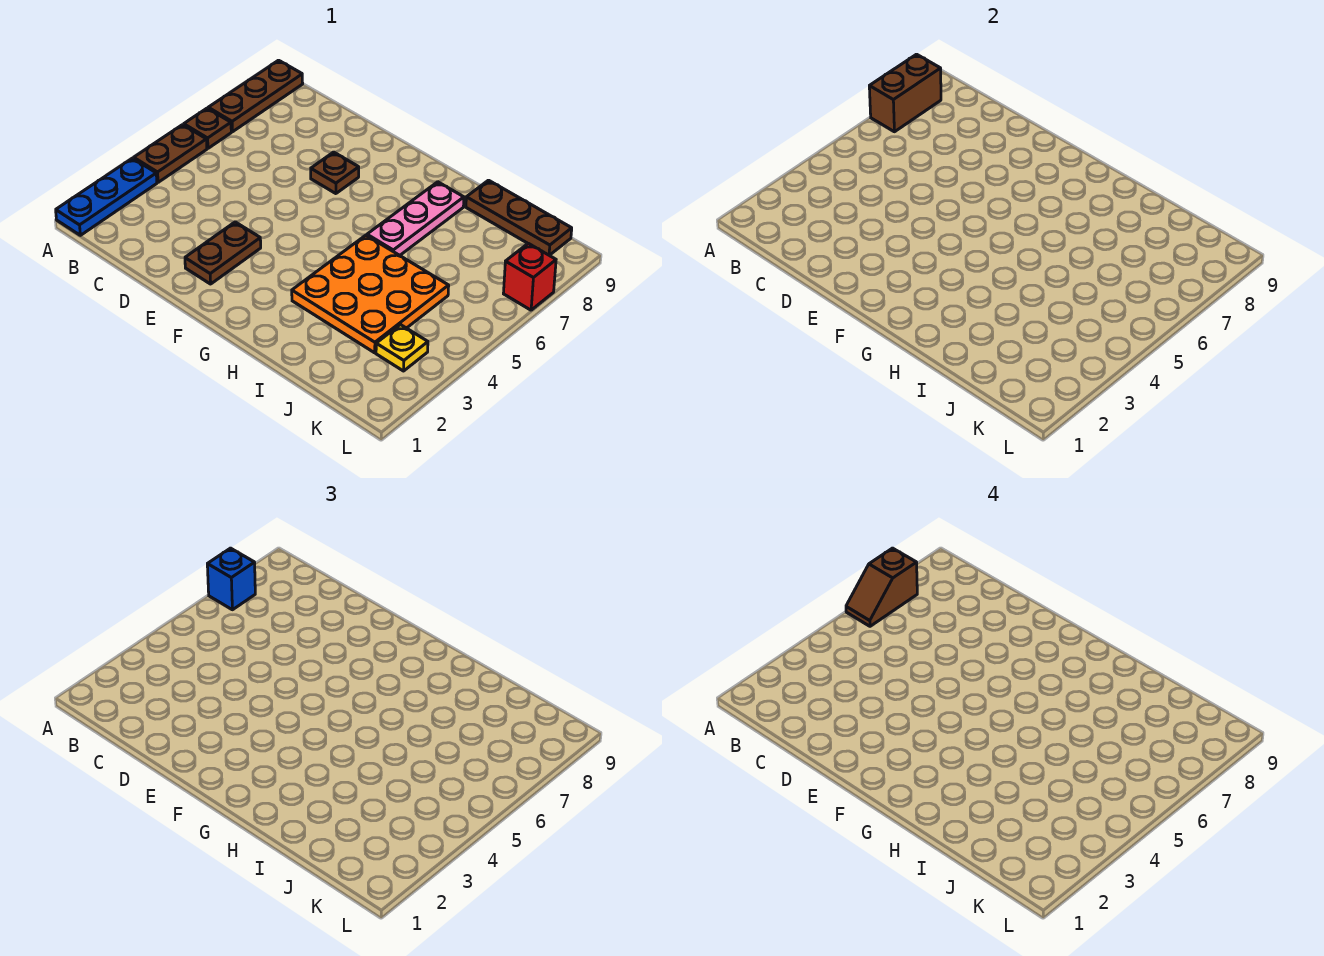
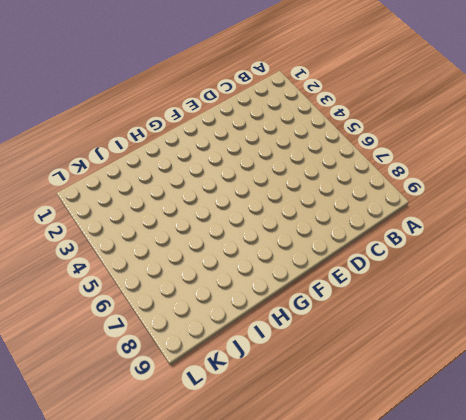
none -> blue plate A1:A3 level 1
none -> brown plate A4:A5 level 1
none -> brown plate A6 level 1

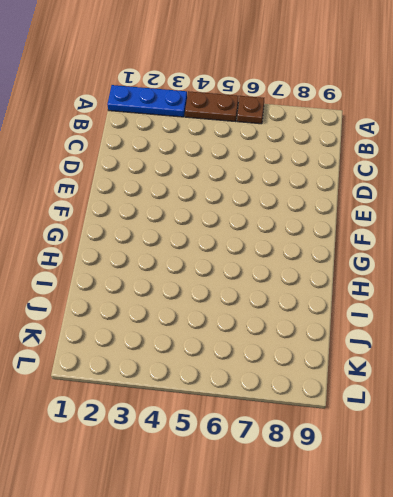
none -> brown plate A7:A9 level 1
none -> brown plate E2:E3 level 1
none -> brown plate E7 level 1

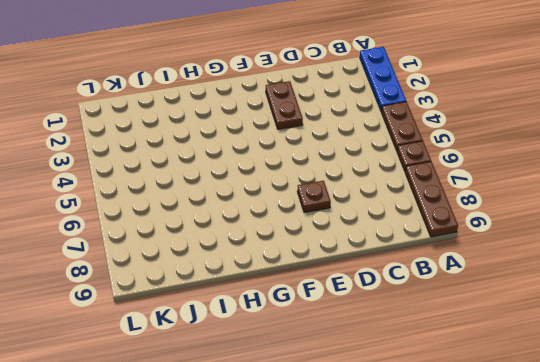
none -> orange plate H3:J5 level 1
none -> pink plate H6:H8 level 1
none -> brown plate I9:K9 level 1

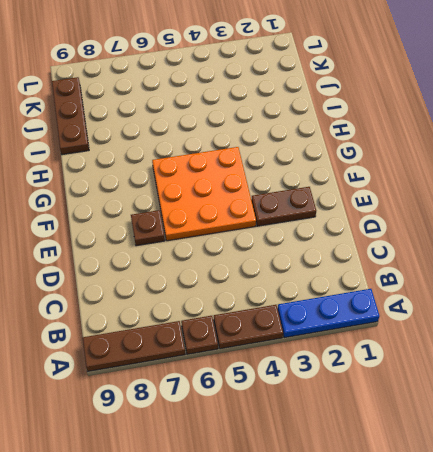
orange plate E4:G6 level 1 -> orange plate H3:J5 level 1
none -> pink plate H6:H8 level 1
none -> yellow plate K3 level 1
none -> red brick L7 level 1

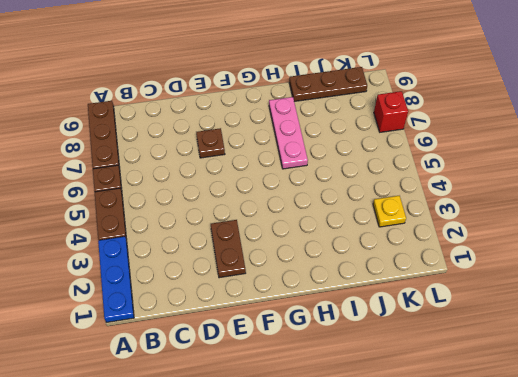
none -> orange plate H3:J5 level 1
none -> brown brick A7:A8 level 2
none -> blue brick A7 level 3

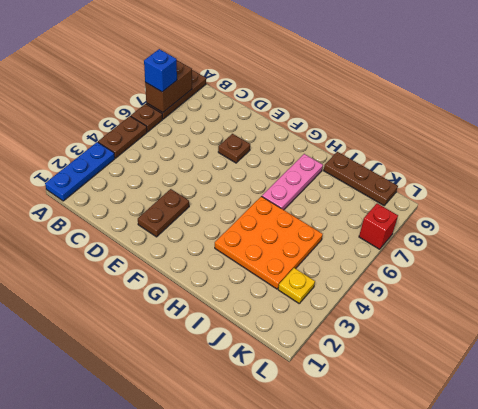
none -> brown slope A6:A7 level 4 top 7

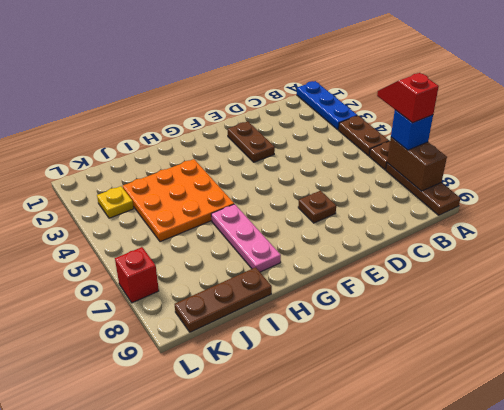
red slope A6:A7 level 4 top 7 -> brown slope A6:A7 level 4 top 7

